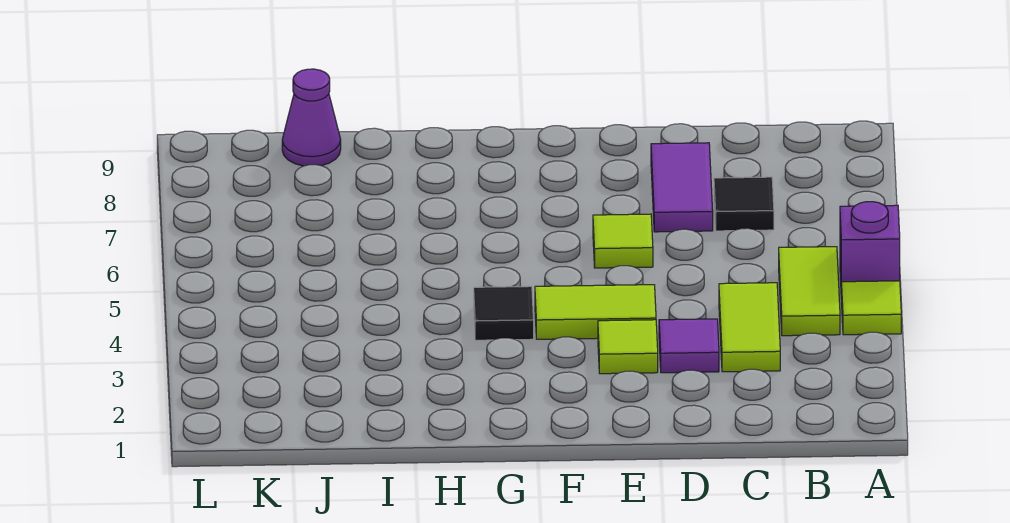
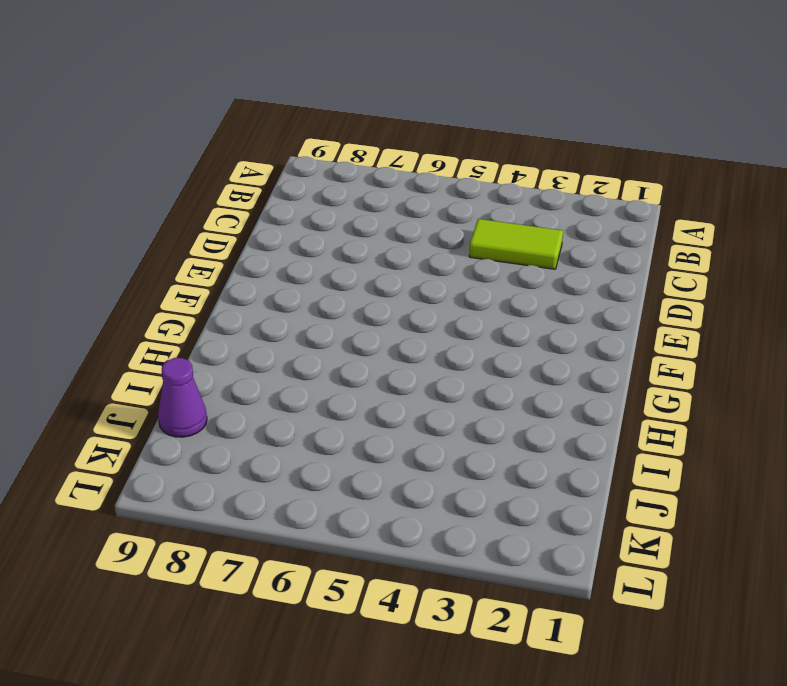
none -> lime tile A4 level 1
none -> purple brick A5 level 1
none -> lime tile B4:B5 level 1

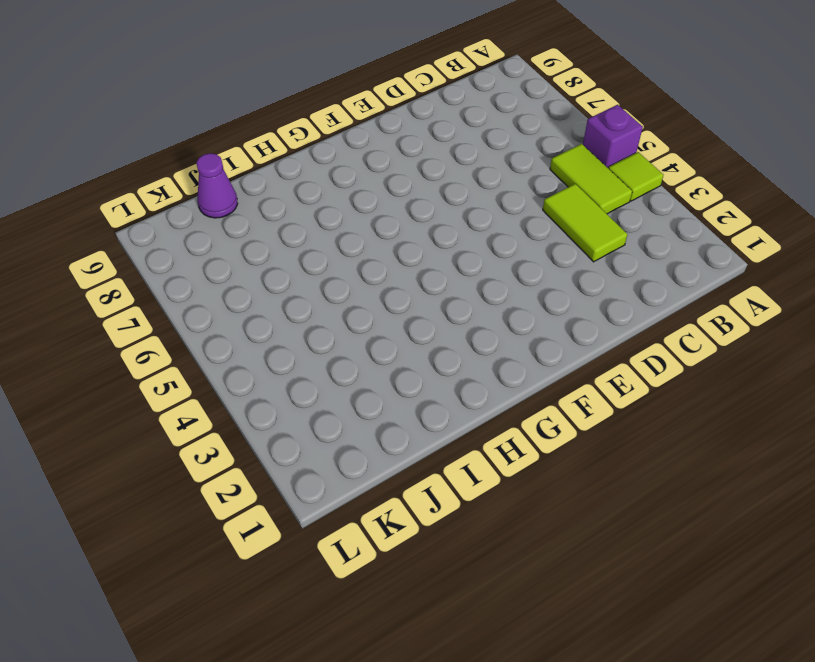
none -> black tile C7 level 1
none -> purple tile D3 level 1
none -> purple tile D7:D8 level 1

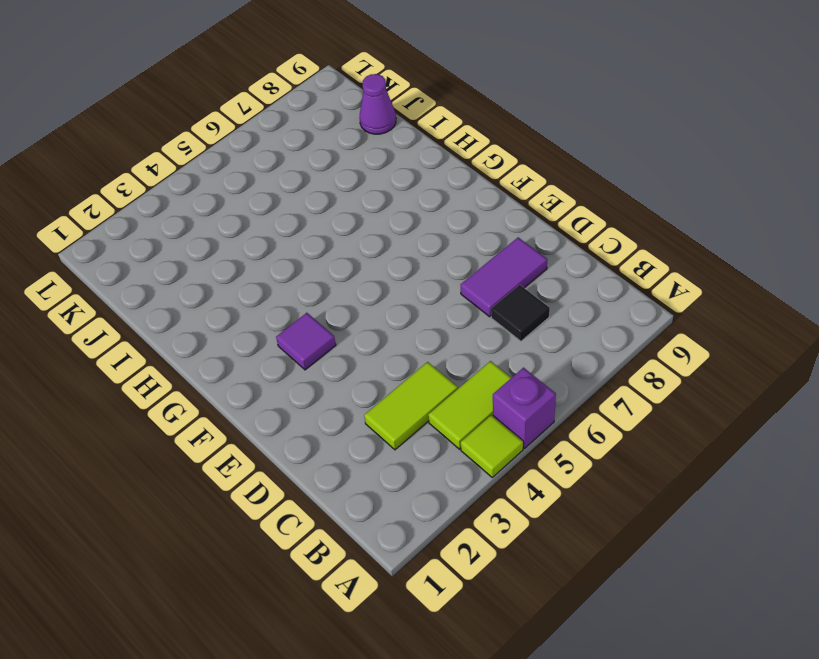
purple tile F3 level 1 -> purple tile D3 level 1
none -> lime tile E3 level 1
none -> lime tile E4:F4 level 1
none -> lime tile E6 level 1

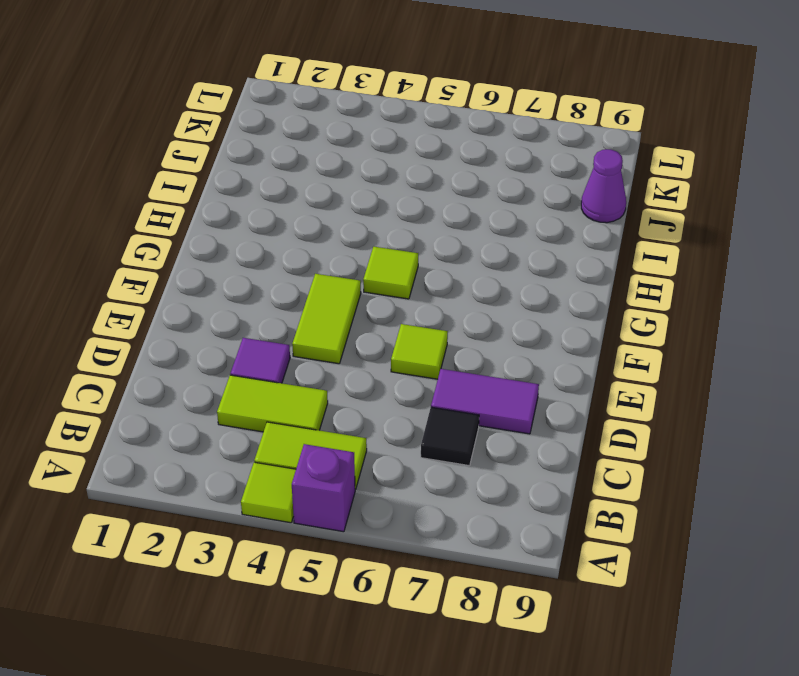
lime tile G5 level 1 -> lime tile E3 level 1
none -> black tile G4 level 1

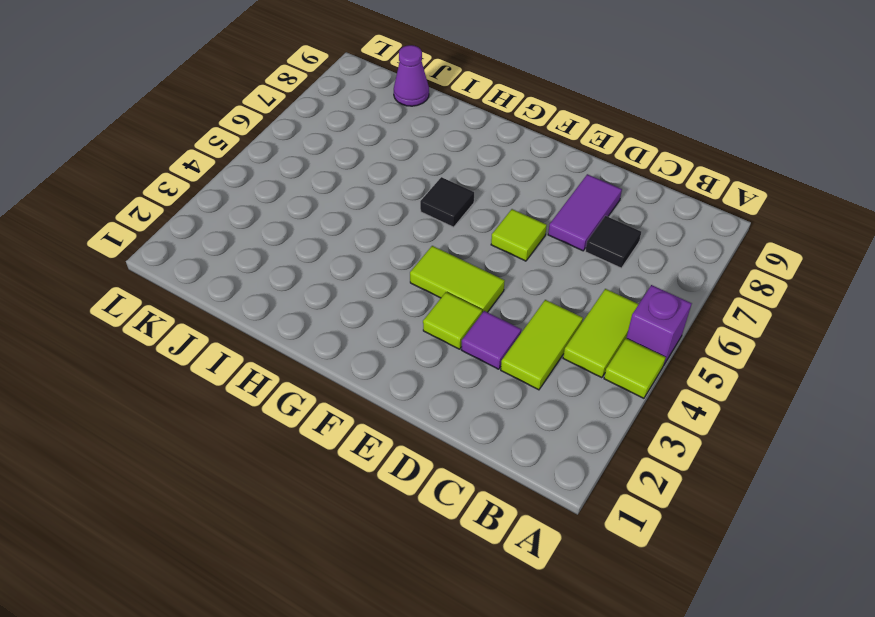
black tile G6 level 1 -> black tile G4 level 1

